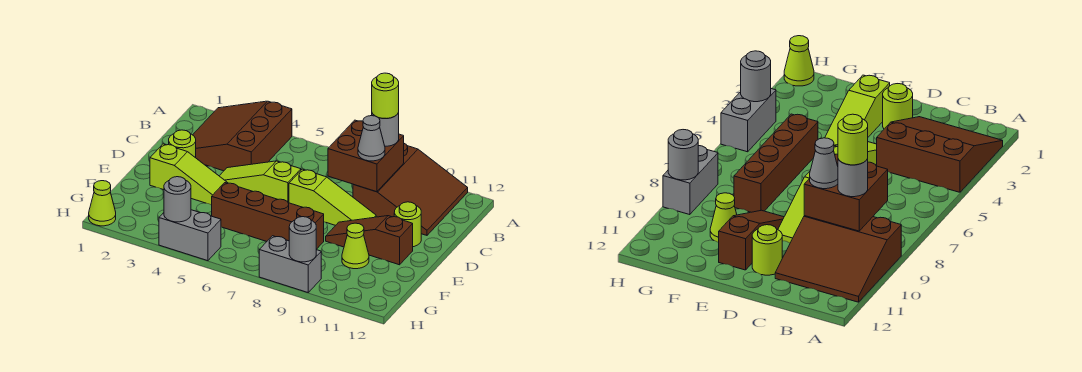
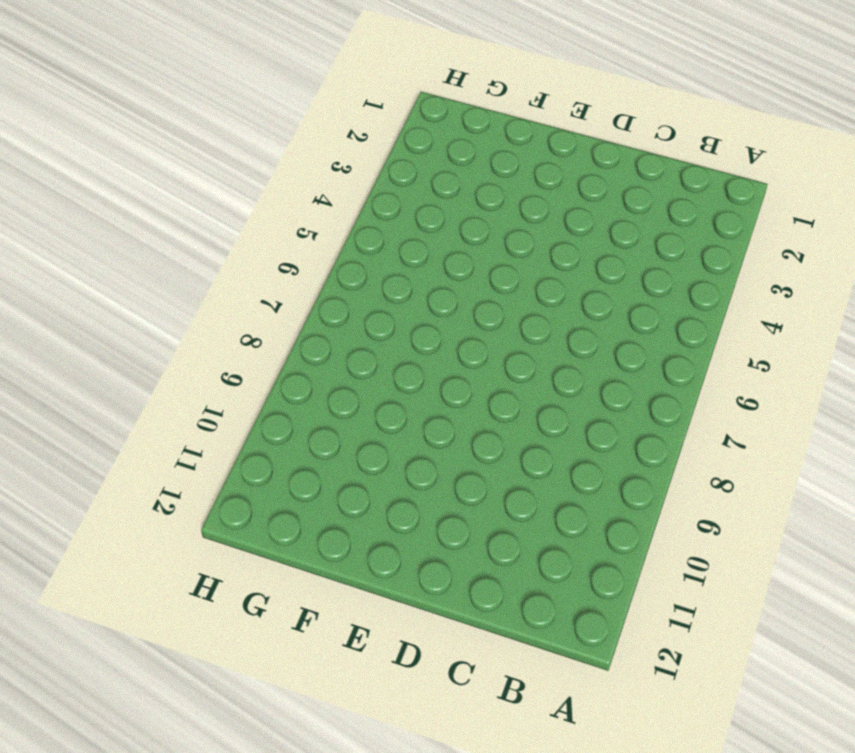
none -> brown slope A2:C4 level 1 top 4
none -> brown slope A9:C11 level 1 top 9
none -> lime round brick D2 level 1

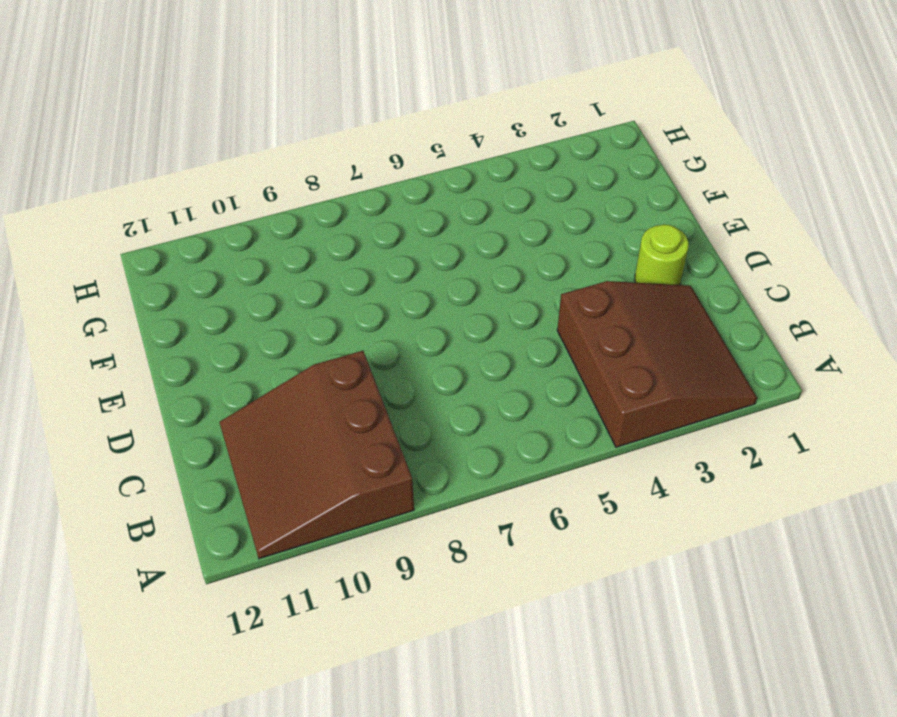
none -> lime slope D4:D6 level 1 top 6
none -> lime slope D7:D9 level 1 top 7
none -> lime round brick D11 level 1

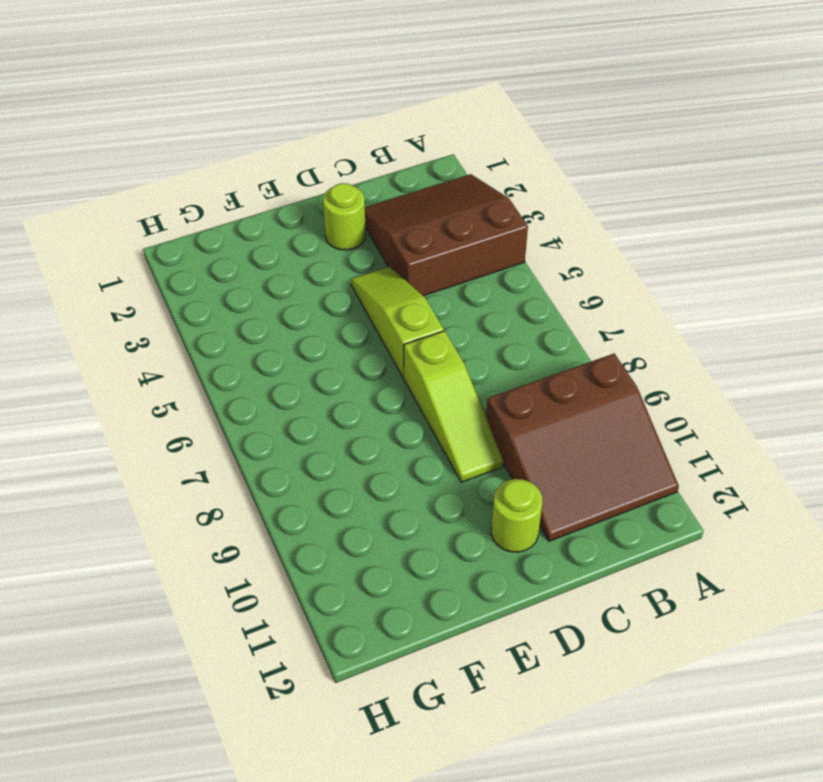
none -> lime slope E2:E4 level 1 top 2
none -> brown slope E9:E11 level 1 top 11
none -> brown brick F5:F8 level 1

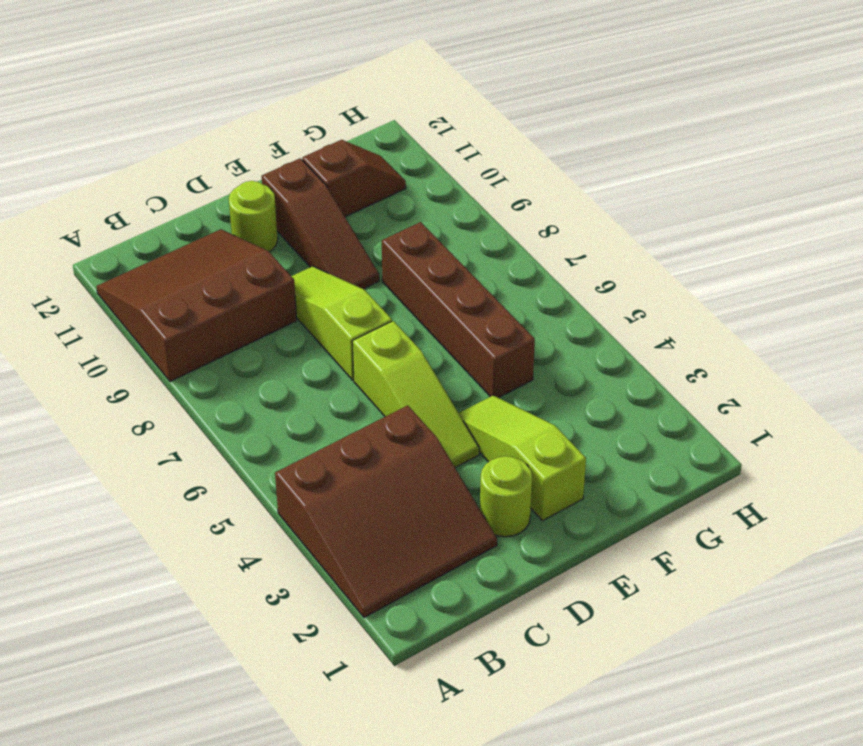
brown slope F11:G11 level 1 top F -> none
none -> lime cone F10 level 1
none -> lime cone H1 level 1
none -> grey brick H4:H5 level 1

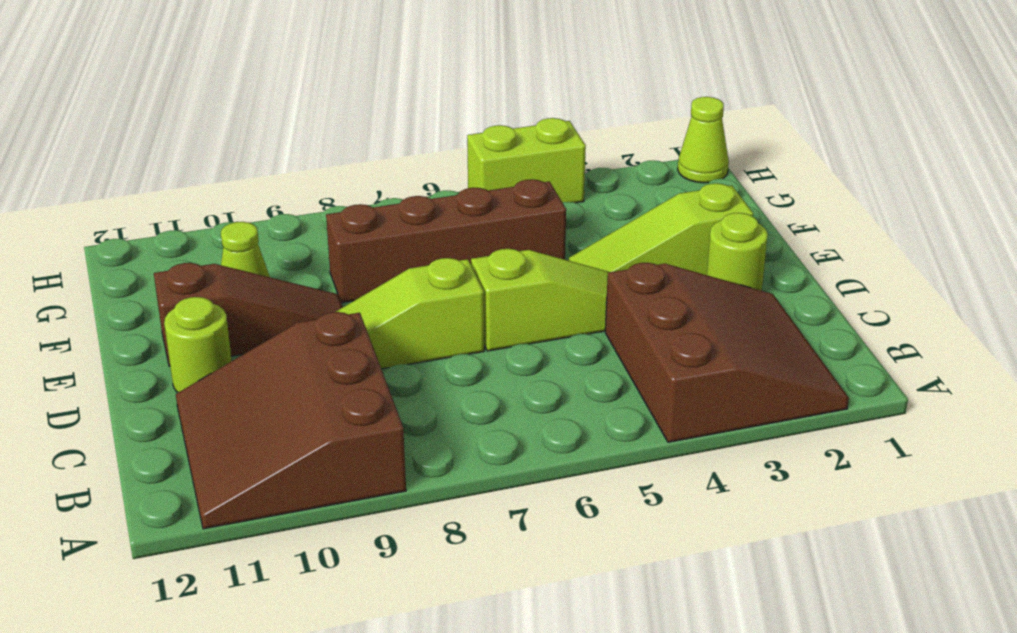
lime brick H4:H5 level 1 -> grey brick H4:H5 level 1
none -> grey brick H8:H9 level 1
none -> brown brick B8:C9 level 2
none -> grey round brick H4 level 2

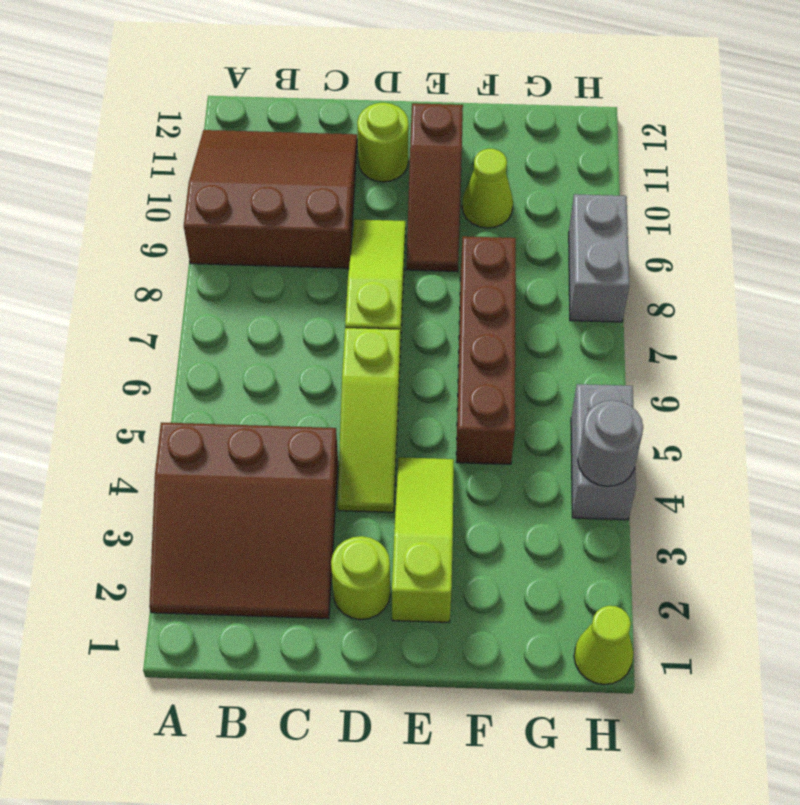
none -> brown brick B8:C9 level 2
none -> grey round brick H9 level 2
none -> grey round brick B9 level 3

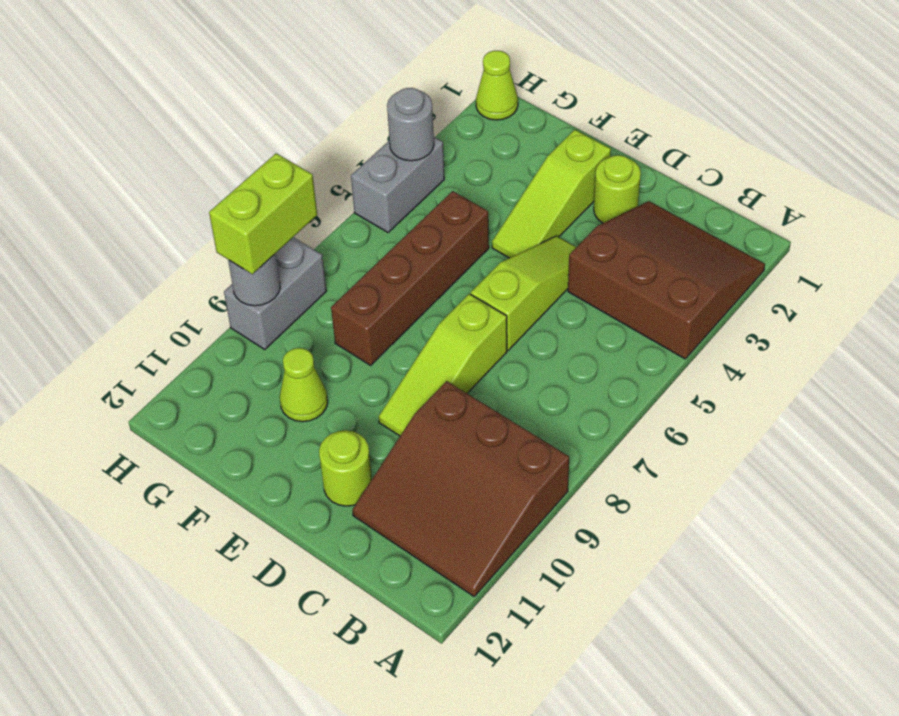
lime brick H8:H9 level 3 -> none
none -> brown slope E9:E11 level 1 top 11
none -> brown brick B8:C9 level 2
none -> grey round brick B9 level 3

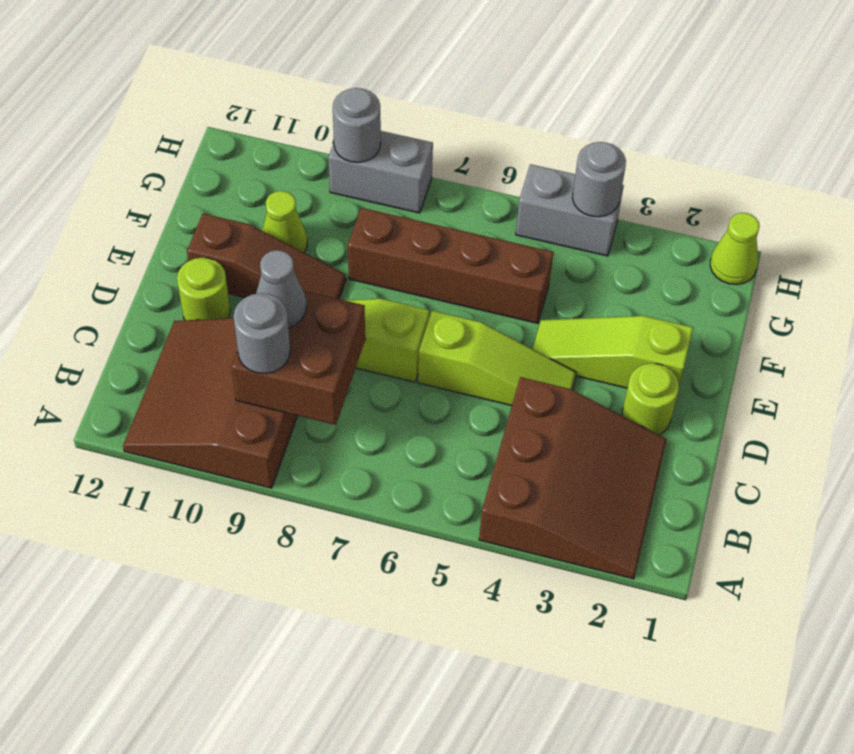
none -> lime round brick B9 level 4

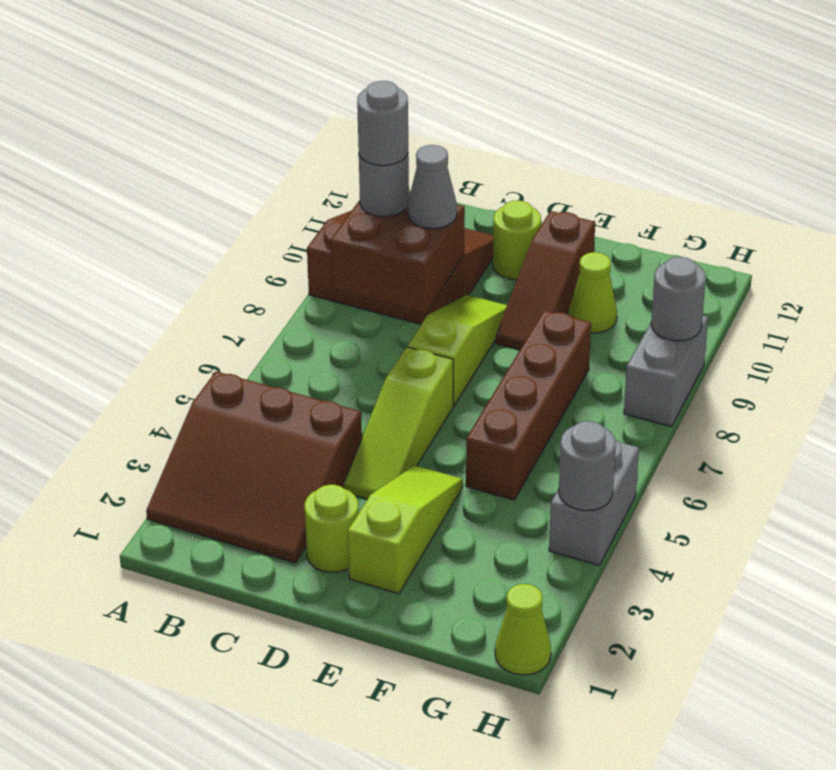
grey round brick B9 level 4 -> lime round brick B9 level 4

